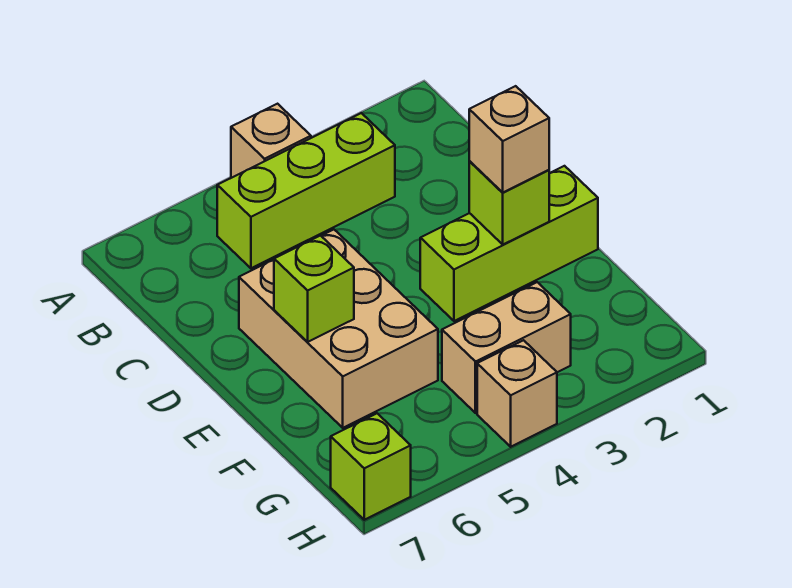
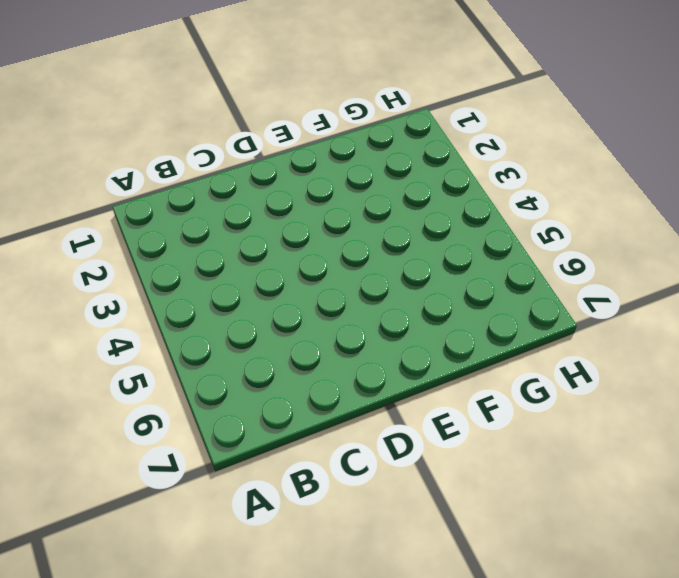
none -> tan brick A4 level 1
none -> lime brick B3:B5 level 1

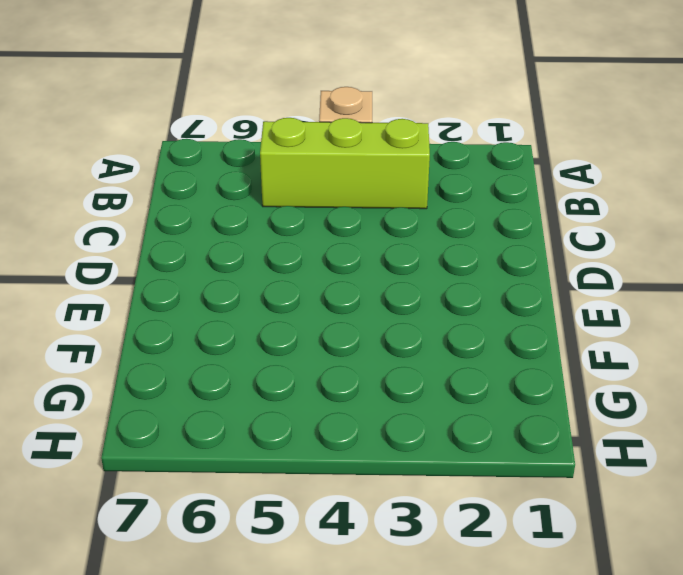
none -> tan brick D5:F6 level 1
none -> lime brick E1:E3 level 1

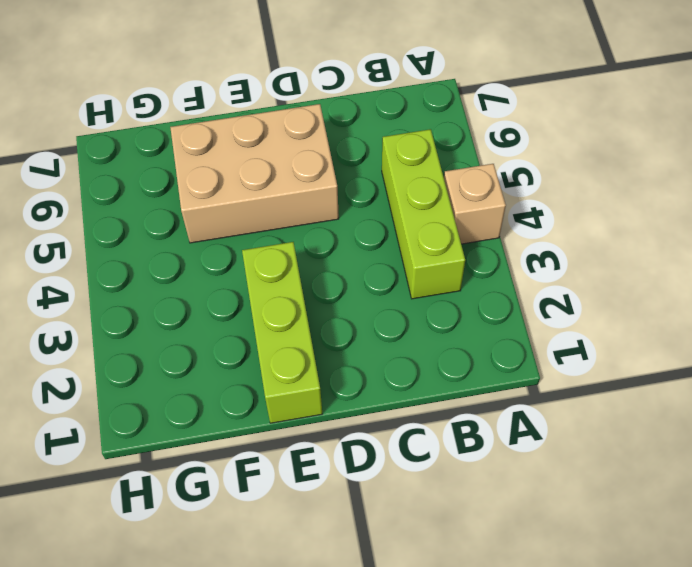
none -> tan brick G3:G4 level 1
none -> tan brick H4 level 1

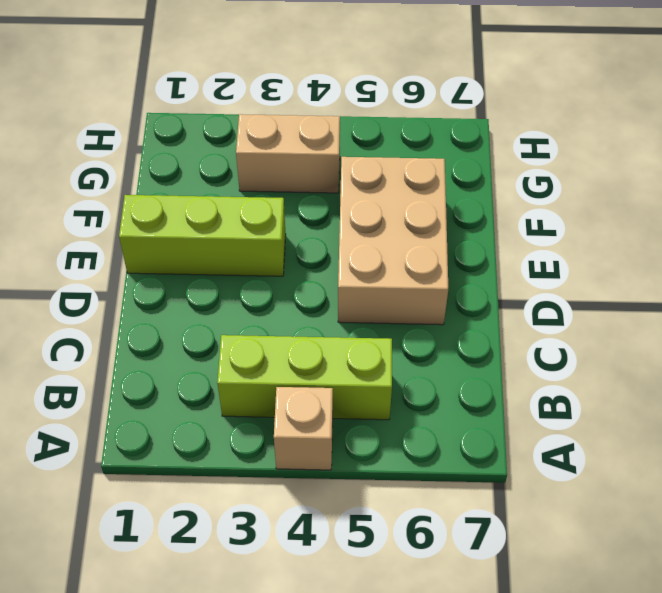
none -> tan brick H4 level 1
none -> lime brick H7 level 1

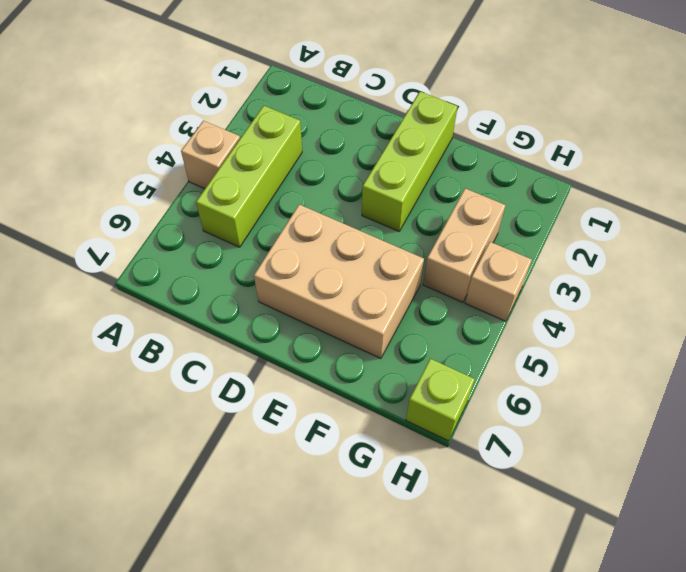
none -> lime brick E2 level 2
none -> lime brick E6 level 2

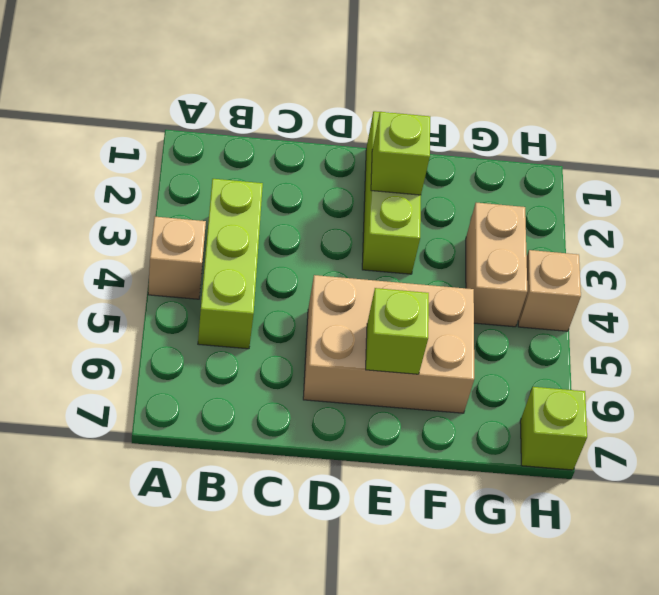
none -> tan brick E2 level 3

